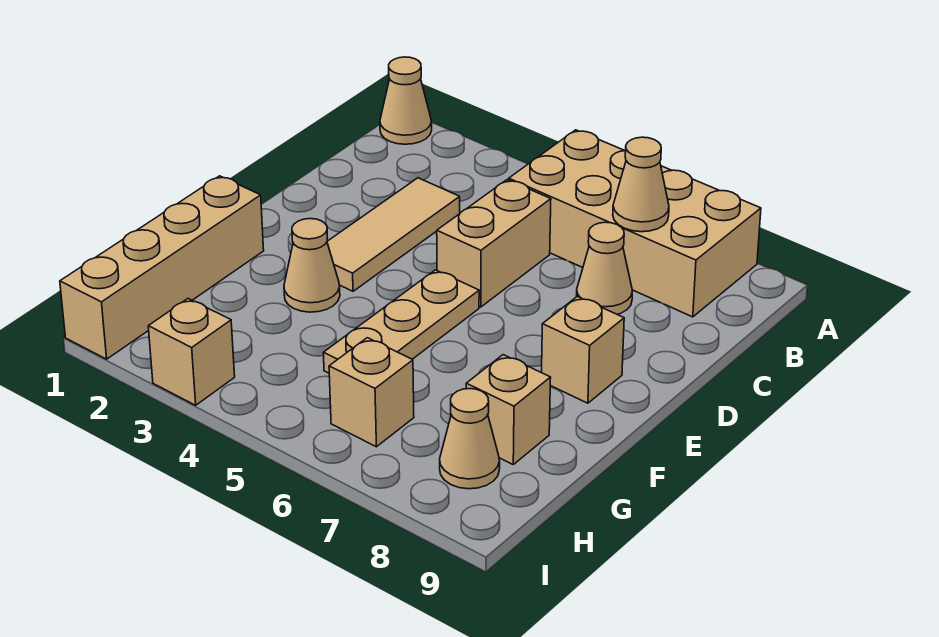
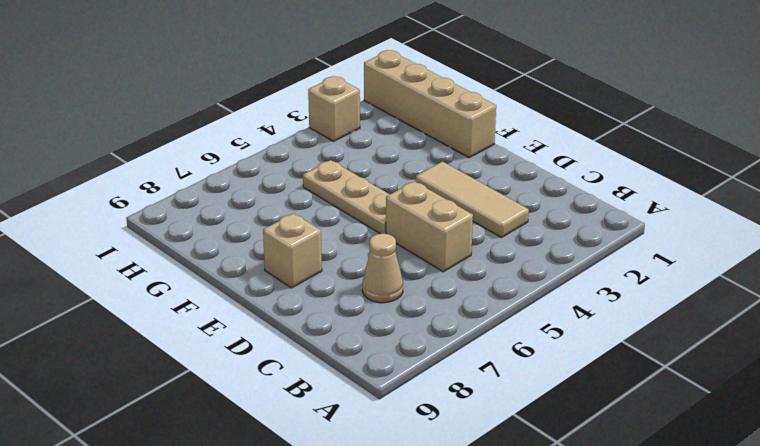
none -> tan cone A1 level 1
none -> tan brick A5:B8 level 1
none -> tan cone F3 level 1

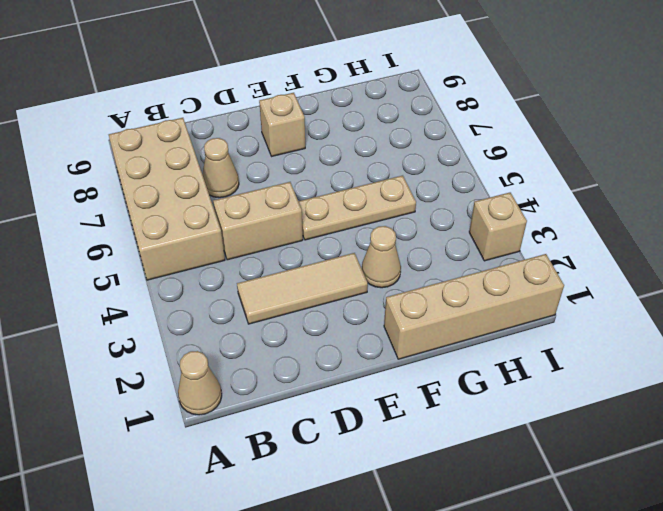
none -> tan brick G8 level 1
none -> tan brick H6 level 1
none -> tan cone H8 level 1

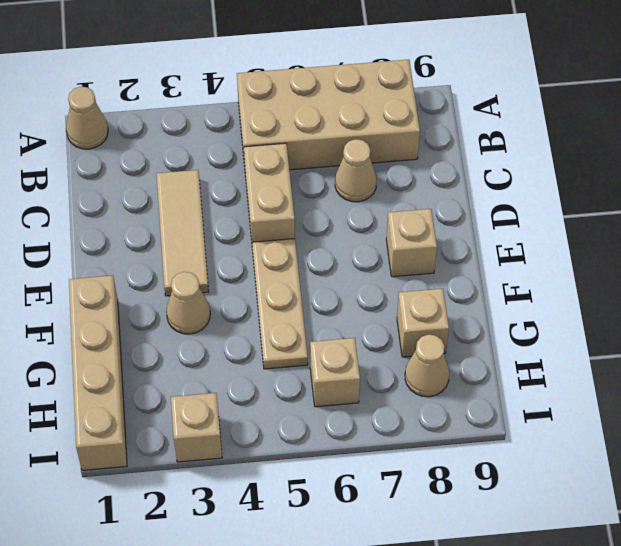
none -> tan cone B7 level 2

